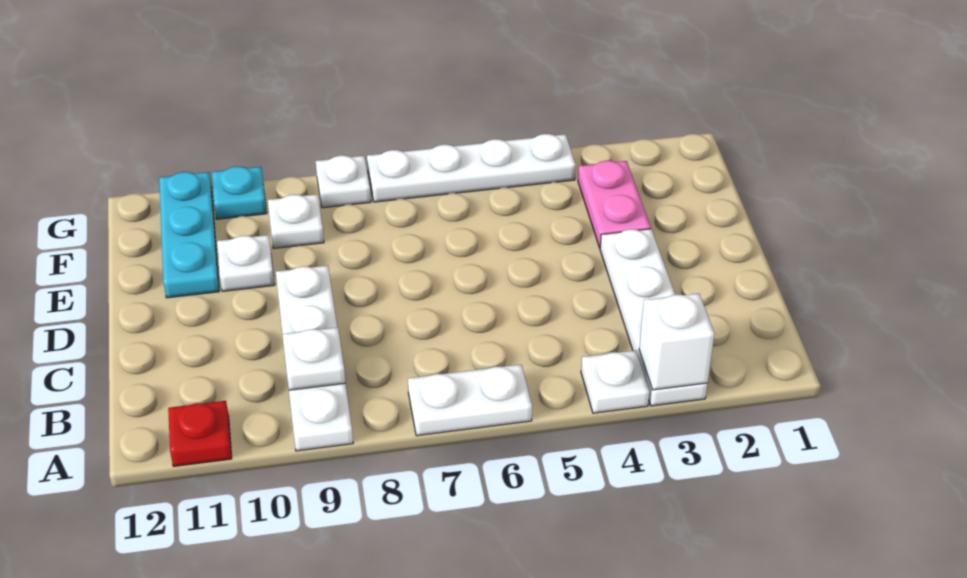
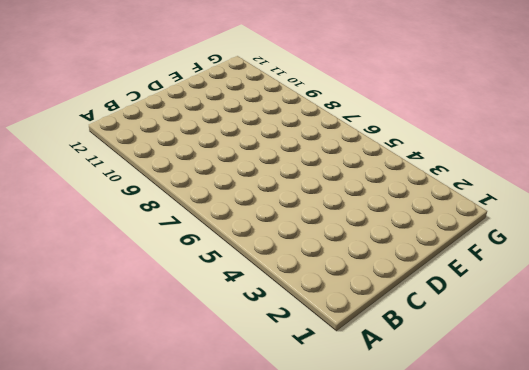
none -> white plate A3:D3 level 1
none -> white plate A4 level 1
none -> white plate A6:A7 level 1

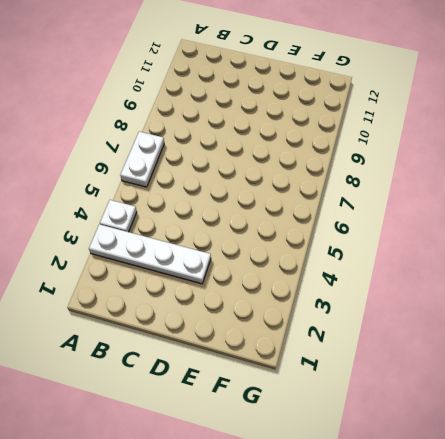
none -> white plate A9:D9 level 1
none -> red plate A11 level 1
none -> pink plate E3:F3 level 1

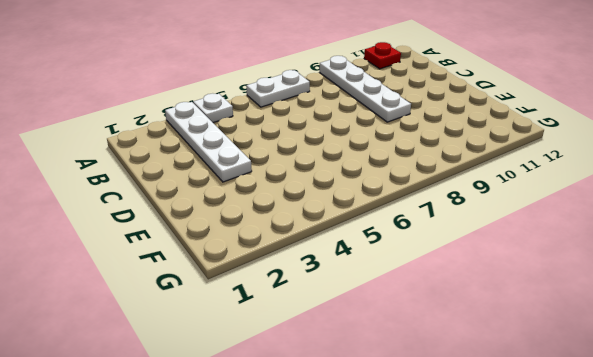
none -> pink plate E3:F3 level 1
none -> white plate E10 level 1
none -> cyan plate E11:G11 level 1

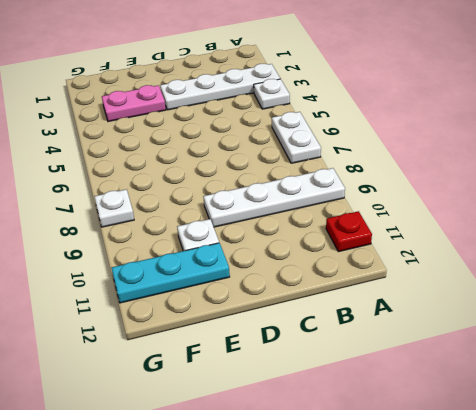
none -> white plate F9 level 1
none -> white plate G4:G7 level 1
none -> cyan plate G10 level 1

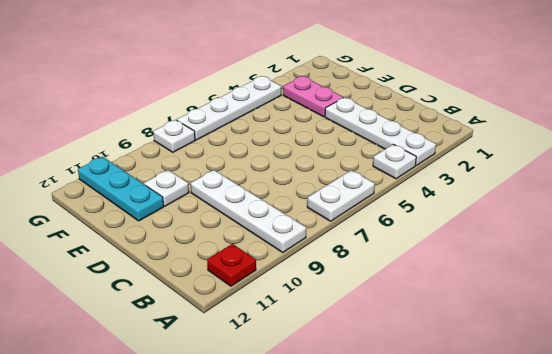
none -> white plate F9 level 1
none -> cyan plate G10 level 1
none -> white brick A3 level 2

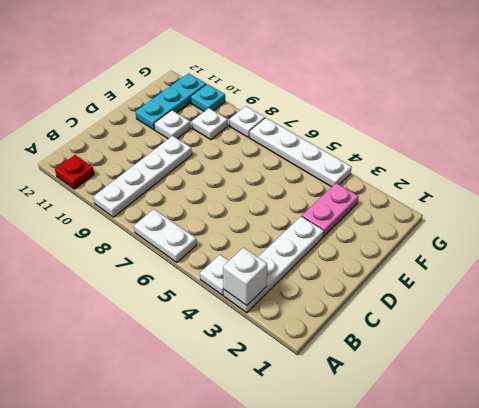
none -> white plate B9 level 2

